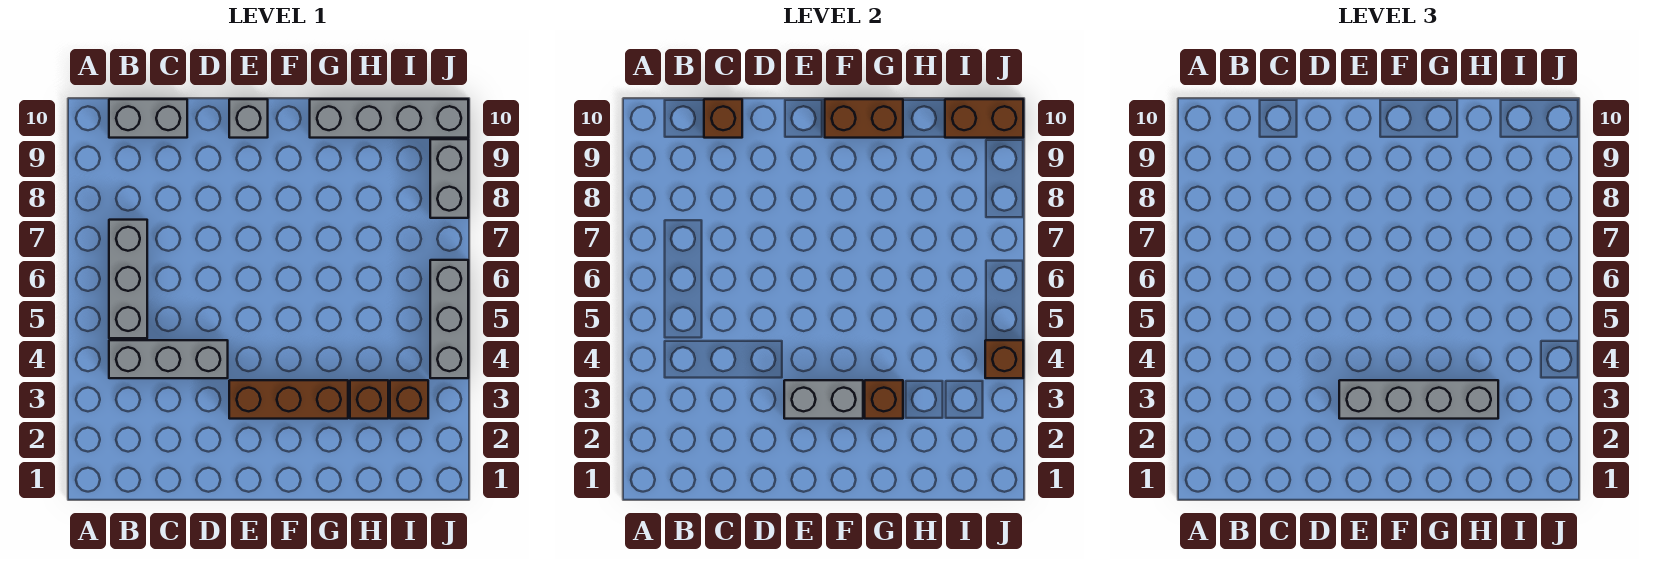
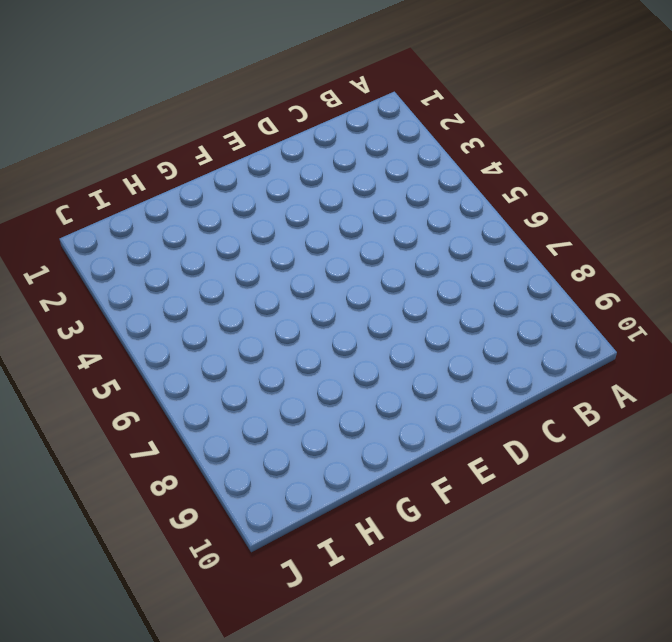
none -> grey brick B4:D4 level 1
none -> grey brick B5:B7 level 1
none -> grey brick B10:C10 level 1

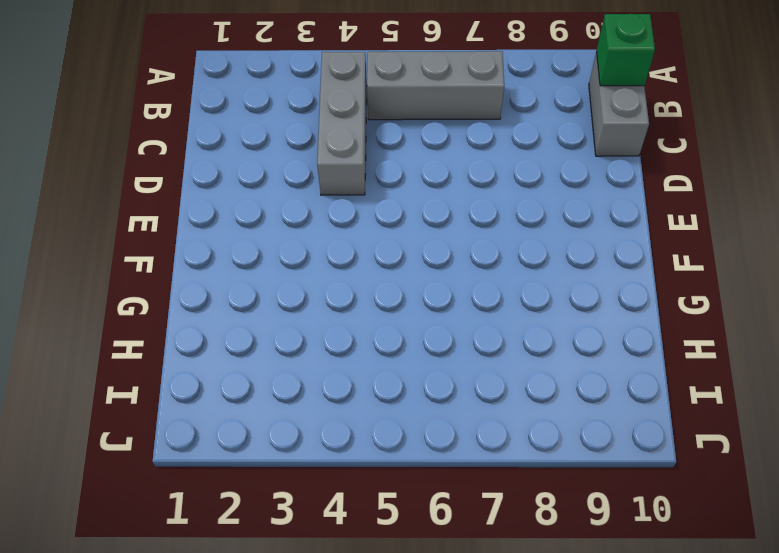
green brick B10 level 2 -> none
none -> brown brick E3:G3 level 1
none -> grey brick E10 level 1
none -> grey brick G10:J10 level 1

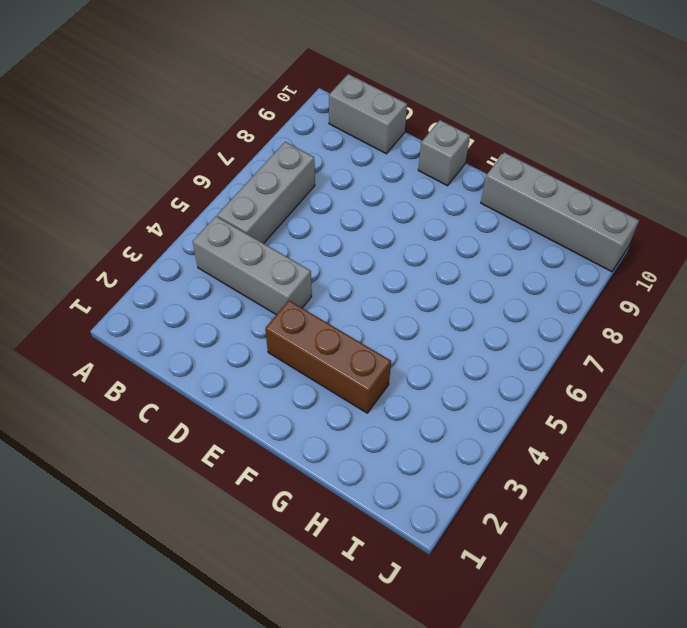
none -> brown brick H3 level 1
none -> brown brick I3 level 1
none -> grey brick J4:J6 level 1

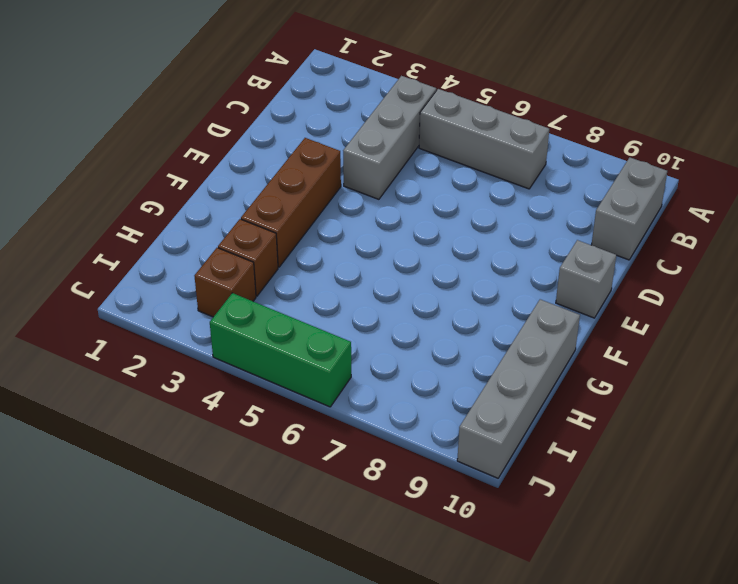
green brick J4:J6 level 1 -> grey brick J4:J6 level 1
none -> grey brick J8:J9 level 1
none -> brown brick C10 level 2
none -> grey brick E3:F3 level 2

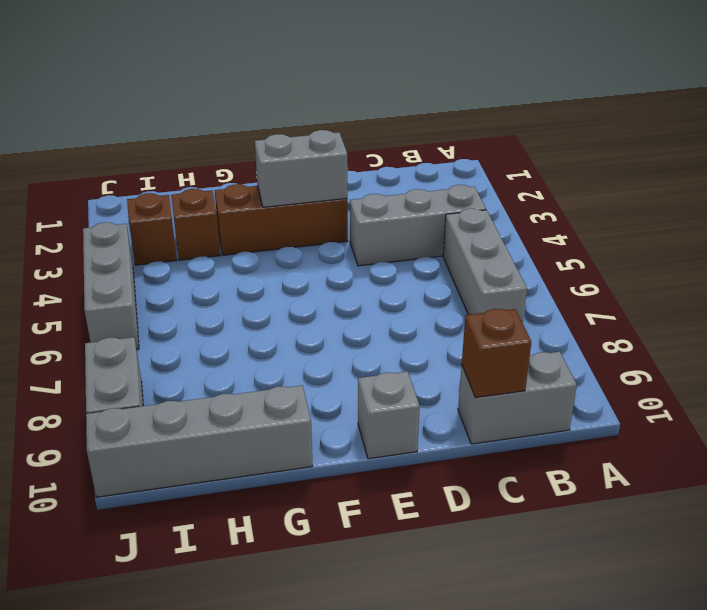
none -> brown brick F10:G10 level 2
none -> brown brick G3 level 2
none -> brown brick I10:J10 level 2

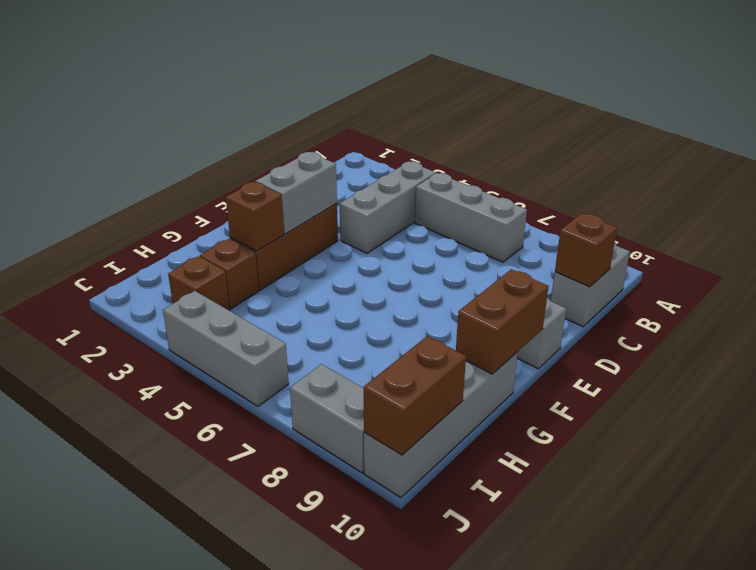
none -> brown brick J4 level 2
none -> grey brick E3:H3 level 3

